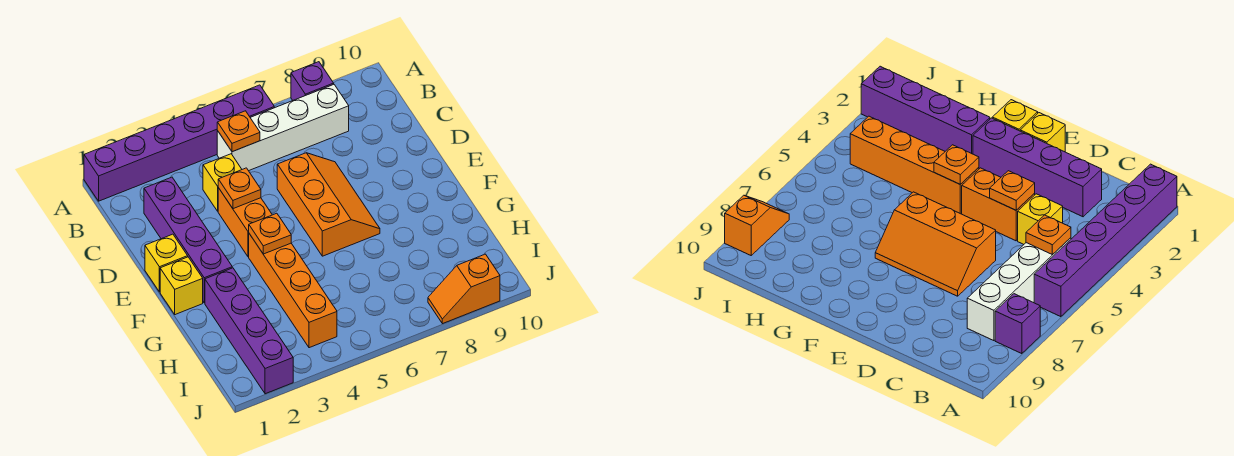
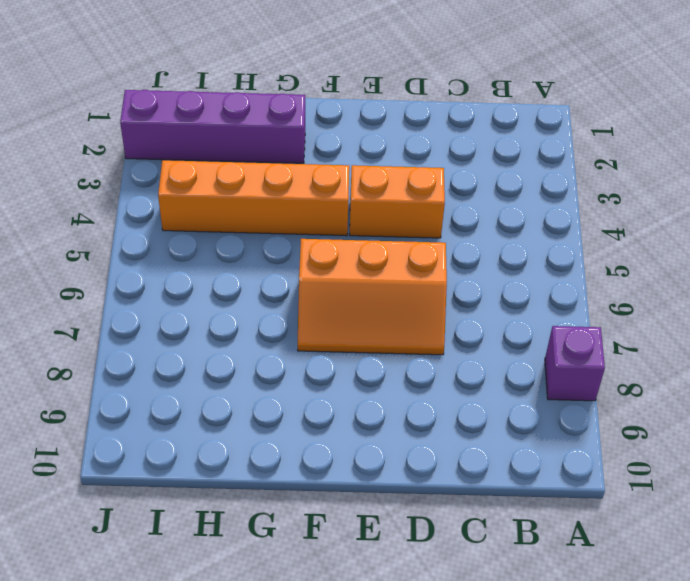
none -> purple brick A1:A6 level 1
none -> white brick B5:B8 level 1
none -> purple brick C2:F2 level 1

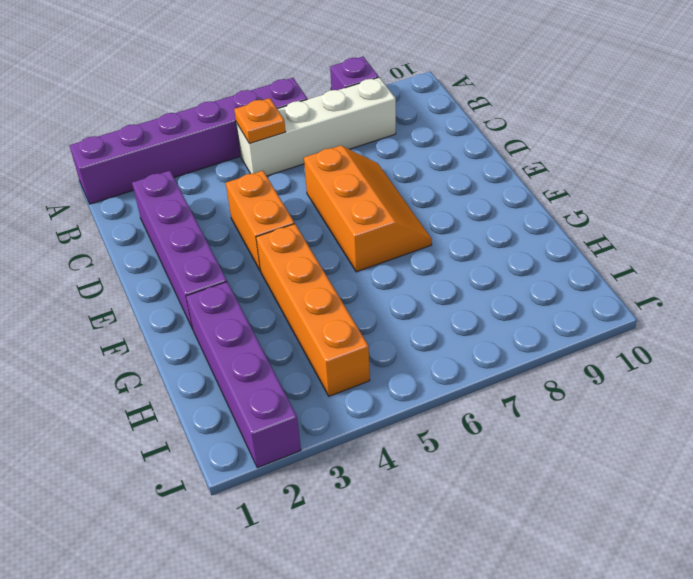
none -> yellow brick C4 level 1
none -> yellow brick E1 level 1
none -> yellow brick F1 level 1

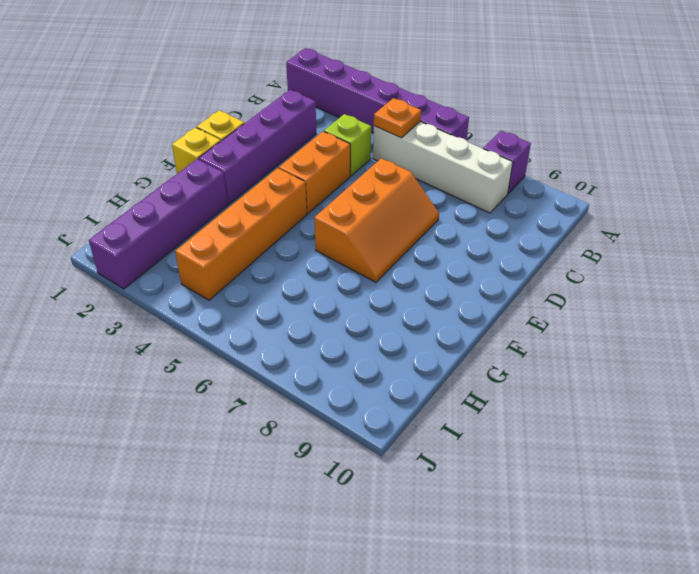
lime brick C4 level 1 -> yellow brick C4 level 1
none -> orange slope J8:J9 level 1 top 9
none -> orange plate D4 level 2
none -> orange plate F4 level 2

